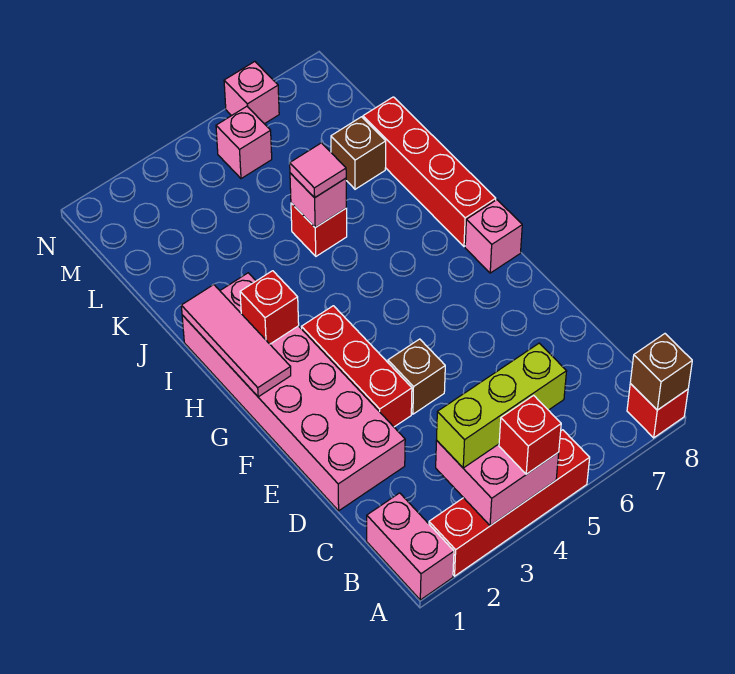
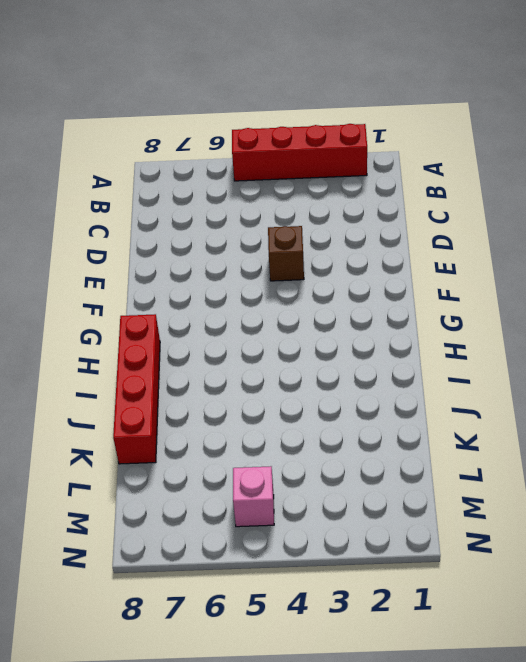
none -> pink brick A1:B1 level 1
none -> red brick A8 level 1
none -> pink brick D1:I2 level 1

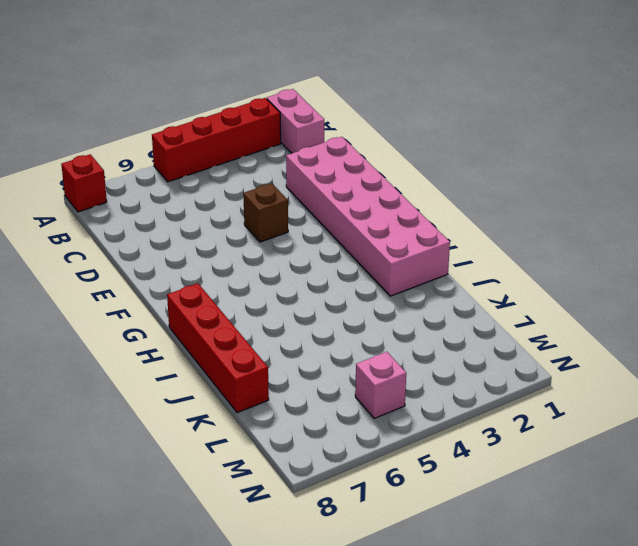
none -> red brick E3:G3 level 1
none -> pink brick G8 level 1
none -> red brick J5 level 1

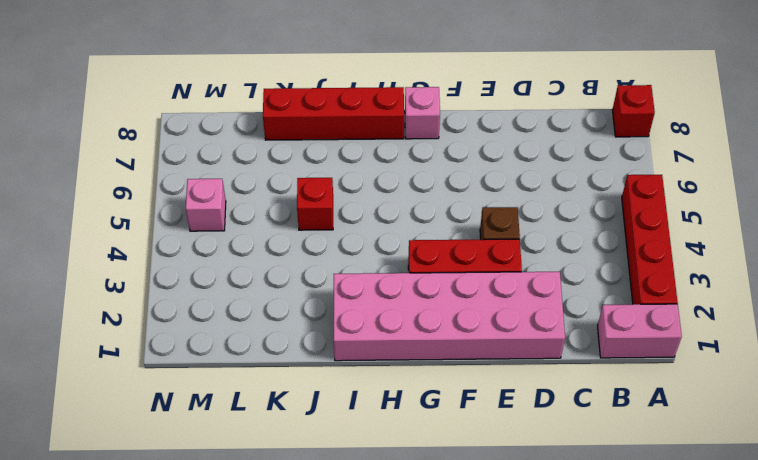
none -> brown brick K7 level 1
none -> pink brick N6 level 1
none -> pink brick A3:B4 level 2

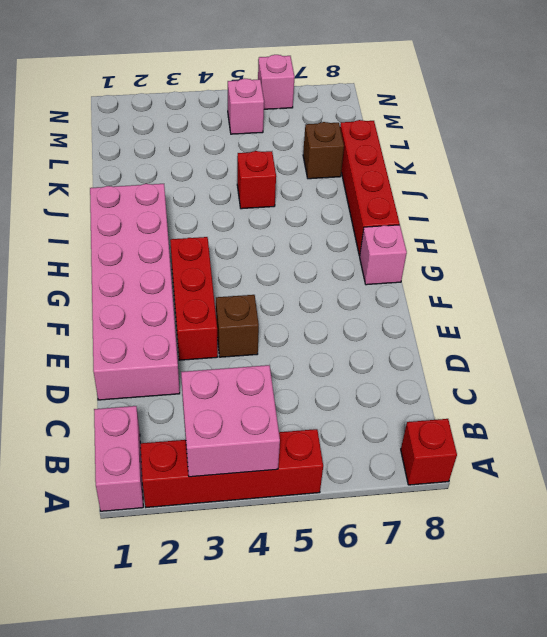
none -> brown brick A8 level 2
none -> pink tile G1:I1 level 2
none -> red brick H2 level 2

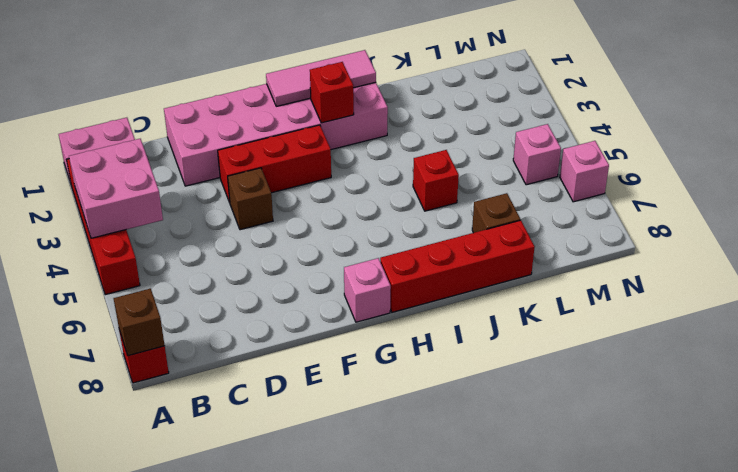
none -> pink brick J5 level 2
none -> red brick A4 level 3
none -> lime brick B3:B5 level 3

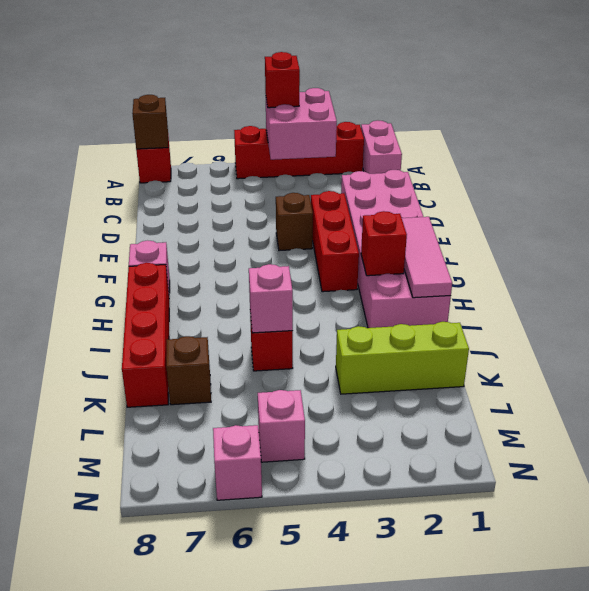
lime brick K1:K3 level 1 -> lime brick B3:B5 level 3
none -> pink tile J5 level 3

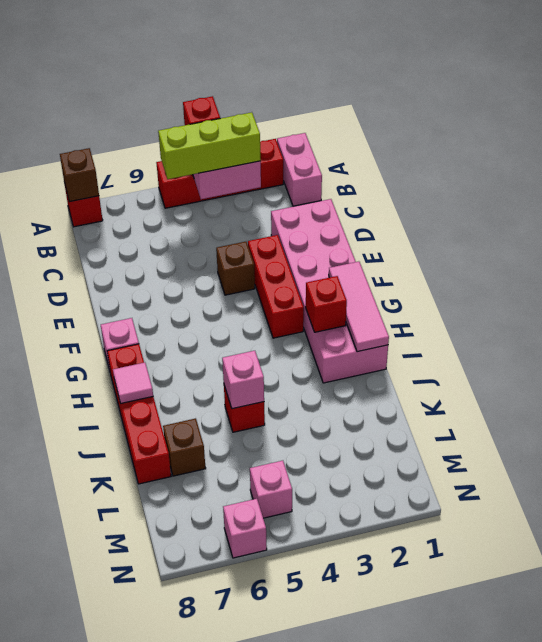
pink tile I8 level 2 -> pink tile J5 level 3

